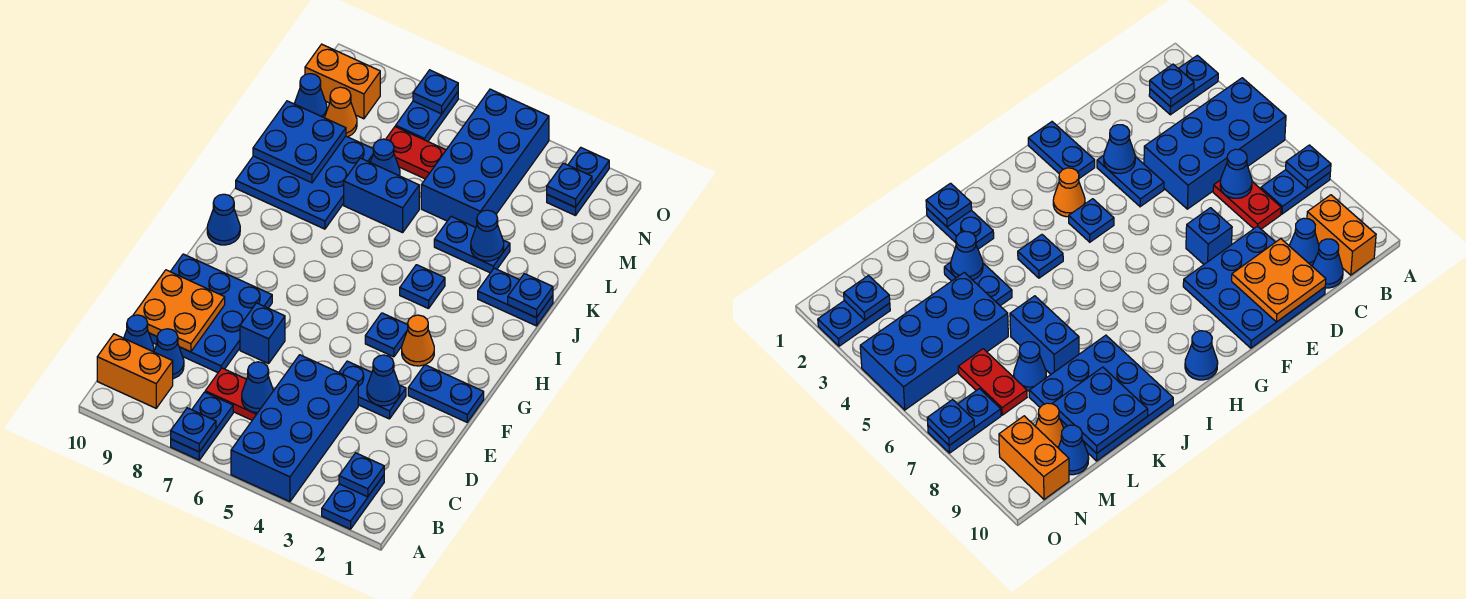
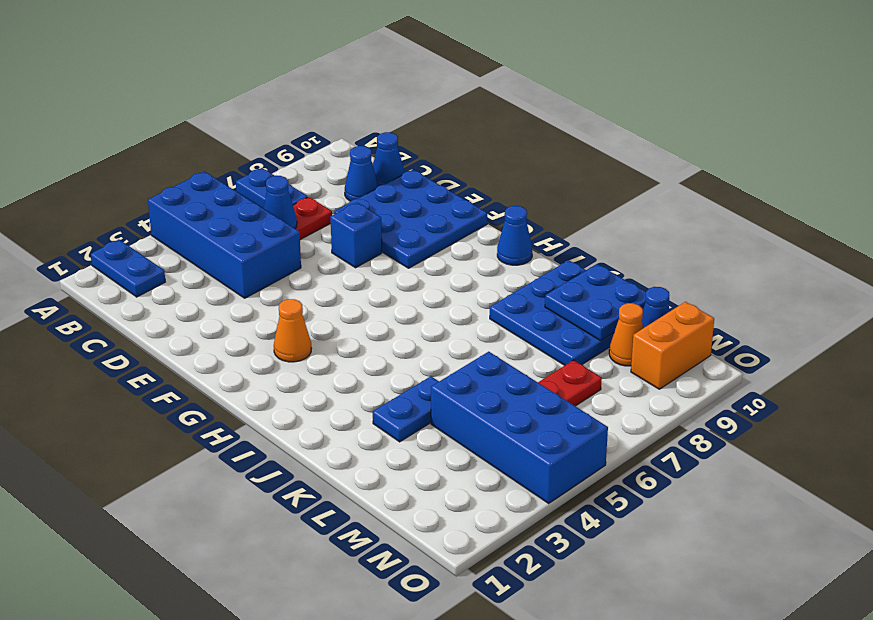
none -> orange brick B9:B10 level 1
none -> blue plate E3:E4 level 1
none -> blue plate F1:F2 level 1
none -> blue plate G4 level 1

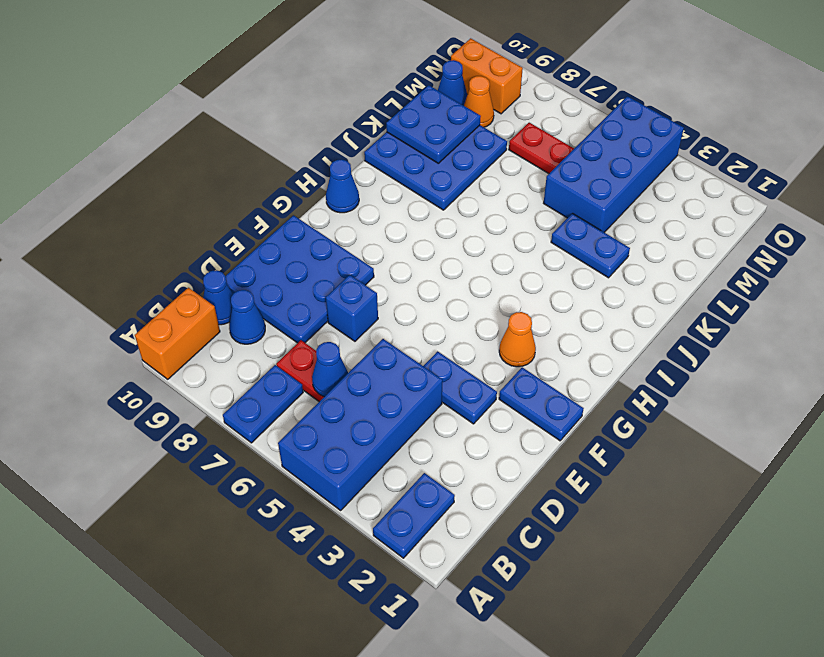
orange brick A10:B10 level 1 -> orange brick B9:B10 level 1
none -> blue plate G4 level 1
none -> blue plate I4 level 1
none -> blue plate J1:J2 level 1
none -> blue brick K6:K7 level 1

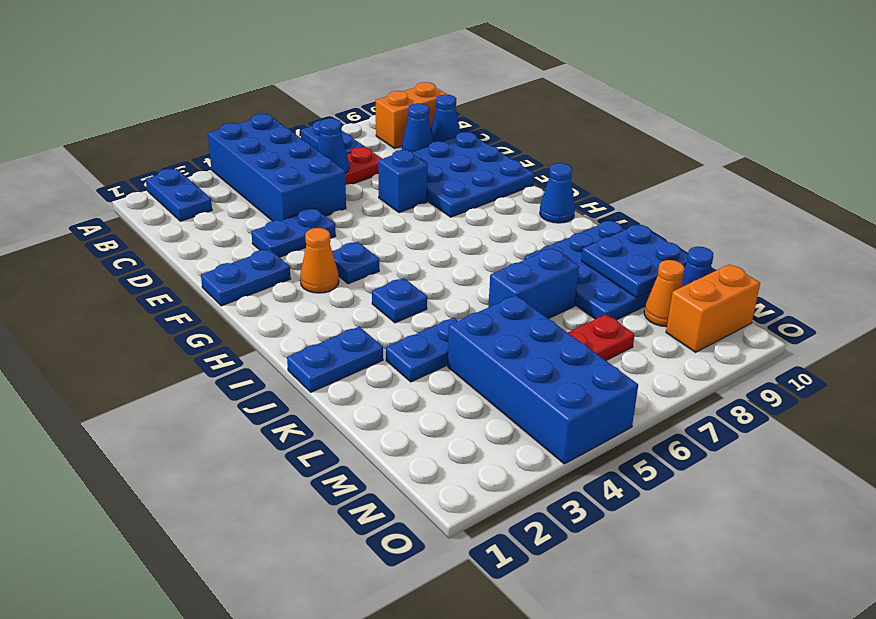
none -> blue cone L7 level 1
none -> blue plate N2:O2 level 1
none -> blue plate N7:O7 level 1
none -> blue plate A7 level 2

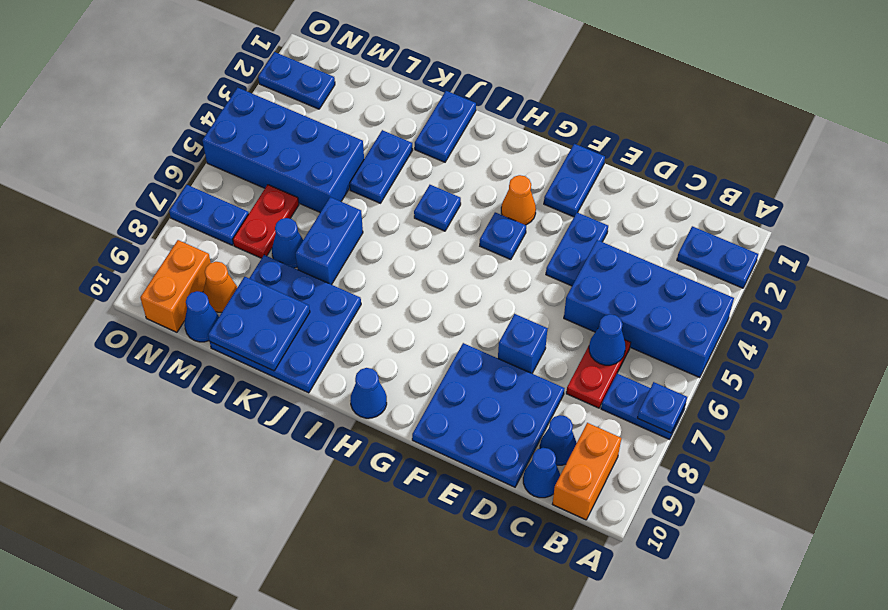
none -> blue plate B2 level 2
none -> orange plate D9:E10 level 2
none -> blue cone E3 level 2
none -> blue plate J1 level 2

